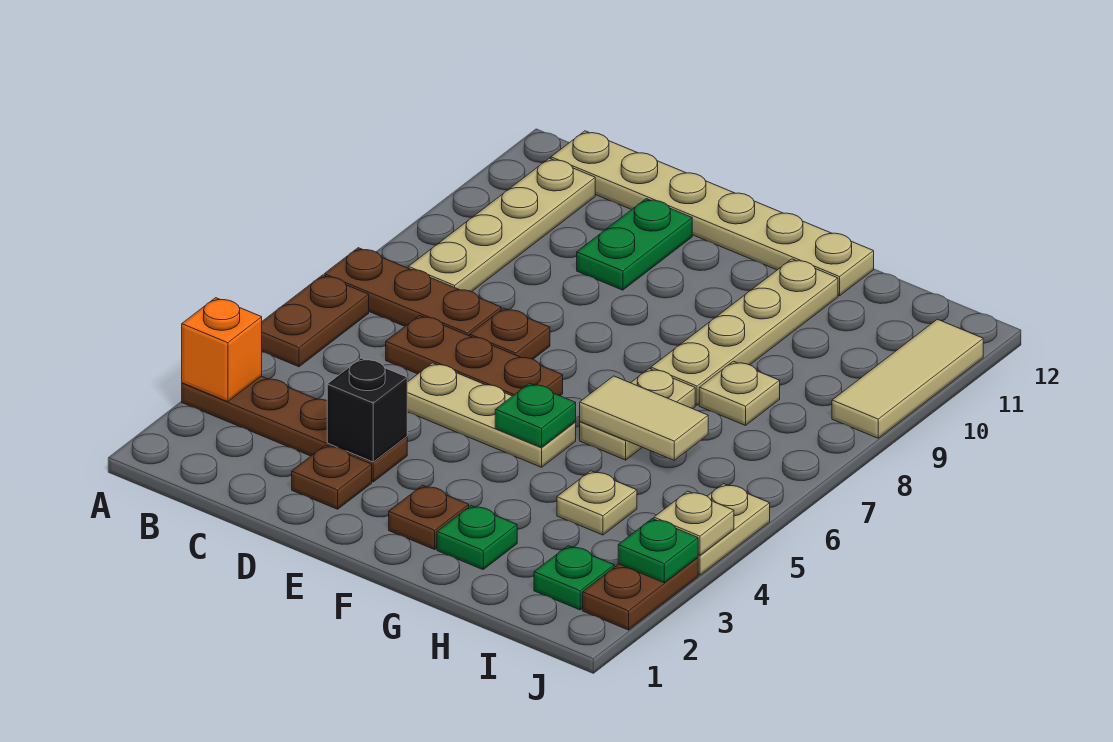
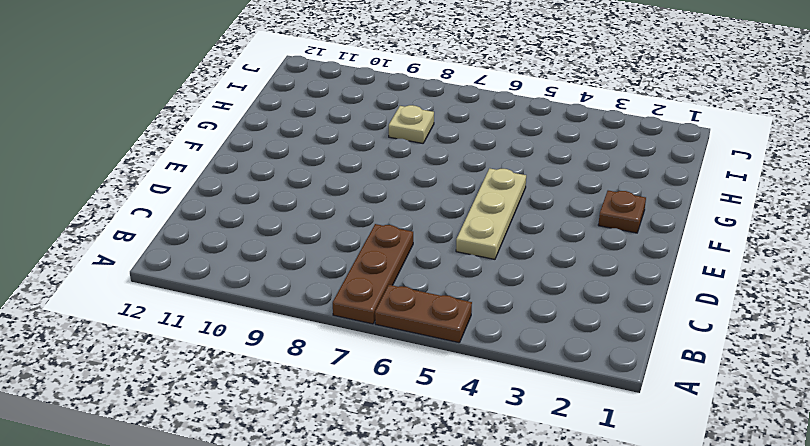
none -> brown plate A3:D3 level 1
none -> tan plate B8:B11 level 1
none -> tan plate B12:G12 level 1

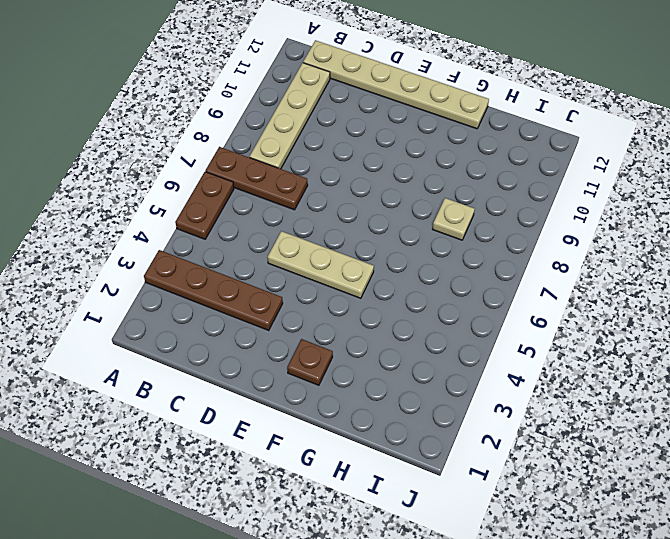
none -> brown plate C6:E6 level 1
none -> brown plate D2 level 1
none -> brown plate D7 level 1

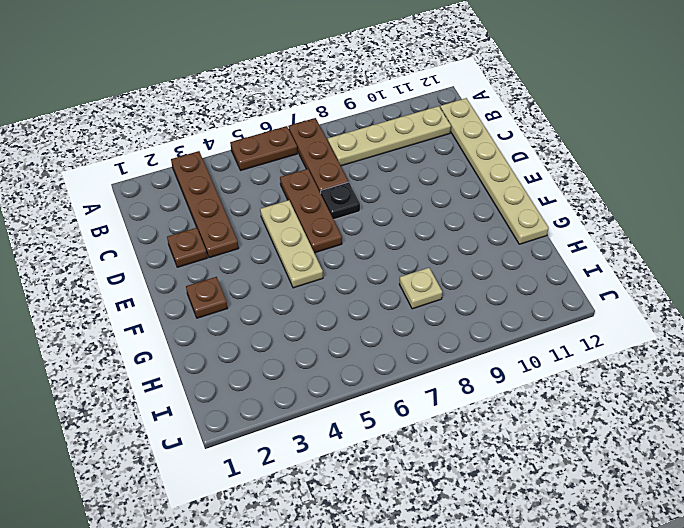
black plate D7 level 1 -> brown plate D7 level 1
none -> green plate D10:D11 level 1
none -> green plate G2 level 1
none -> tan plate G6:G7 level 1

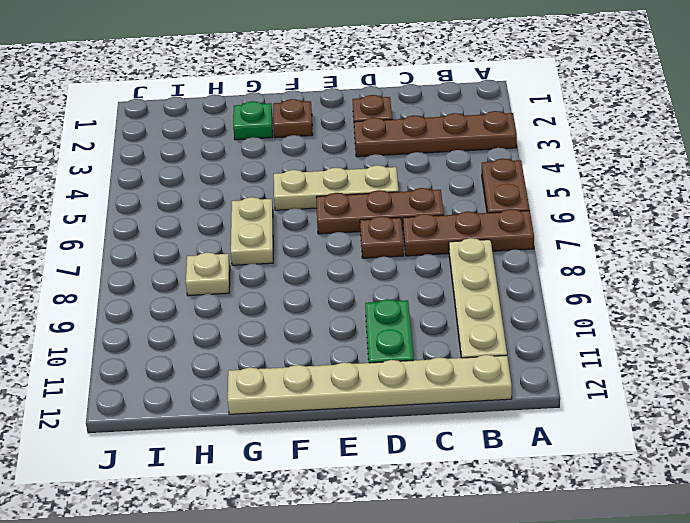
none -> tan plate G8:G11 level 1
none -> tan plate H4 level 1
none -> green plate I2 level 1

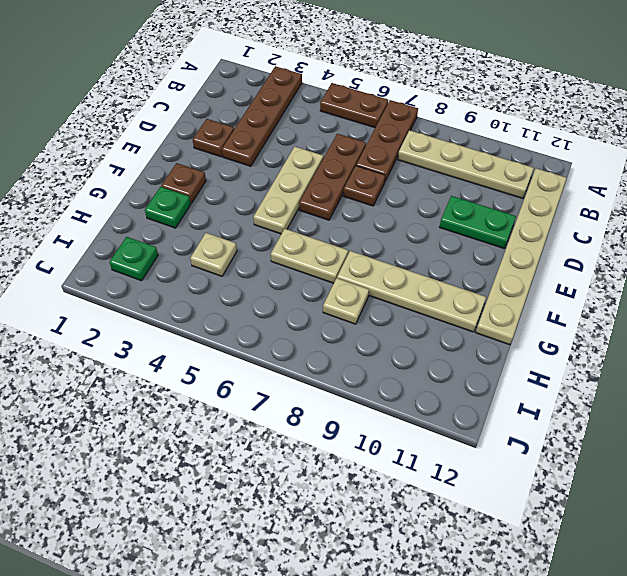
none -> brown plate J2:J3 level 1
none -> tan plate J4:J5 level 1
none -> tan tile J9:J11 level 1

